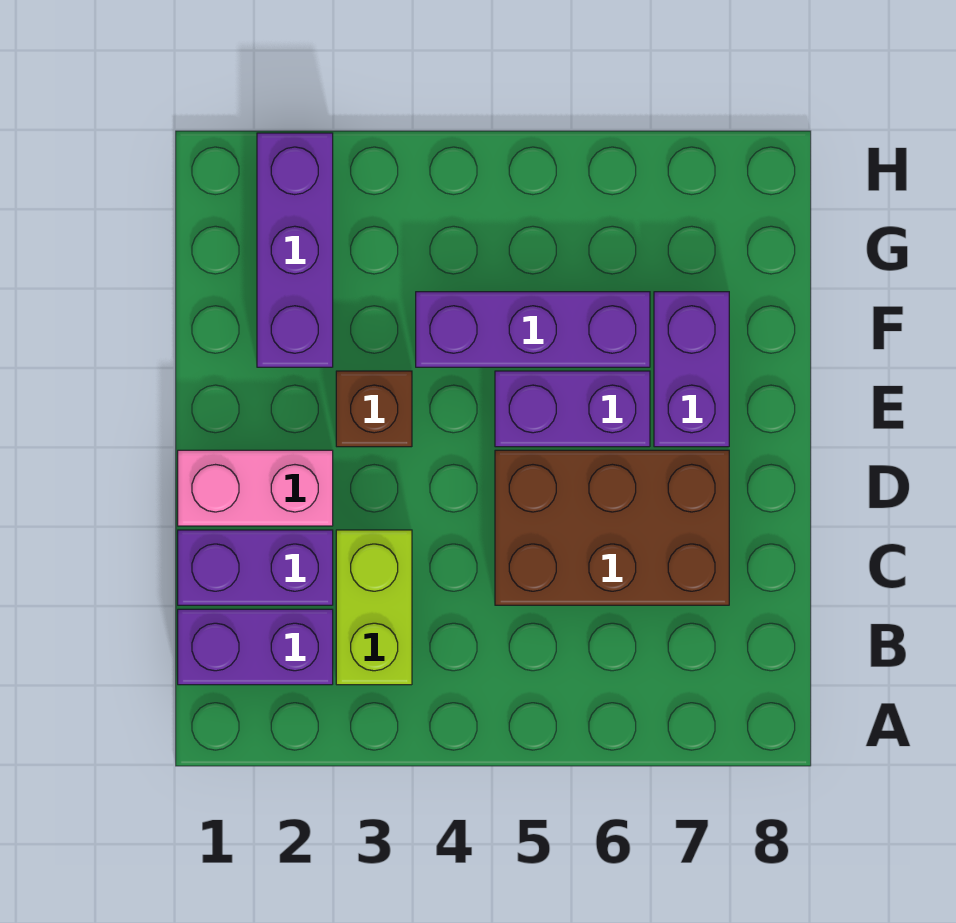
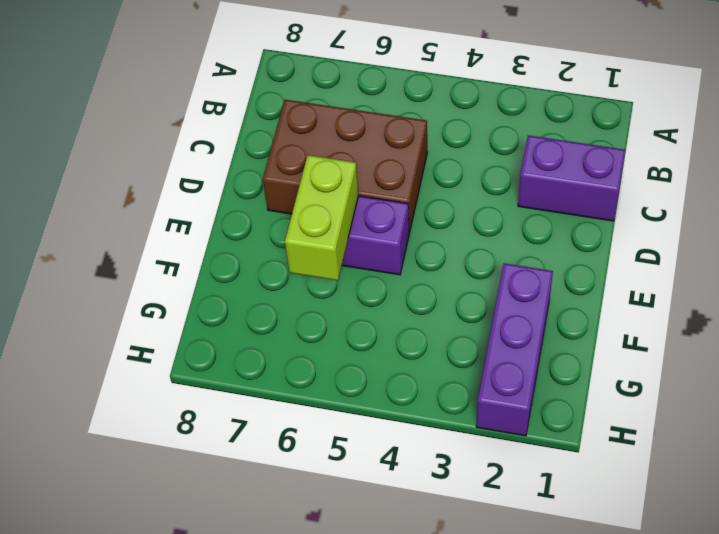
lime brick E6:F6 level 2 -> lime brick B3:C3 level 1
none -> purple brick B1:B2 level 1
none -> pink brick D1:D2 level 1

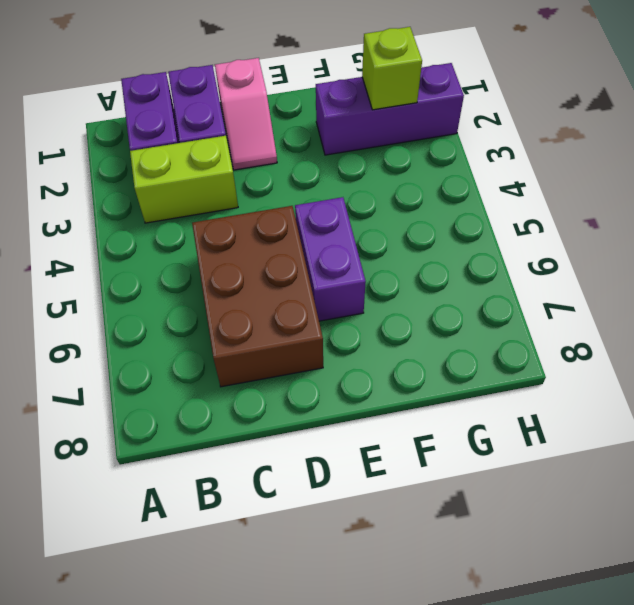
pink slope D1:D2 level 1 top 1 -> pink brick D1:D2 level 1
lime brick G2 level 2 -> none
none -> brown brick E3 level 1
none -> purple brick E7:F7 level 1

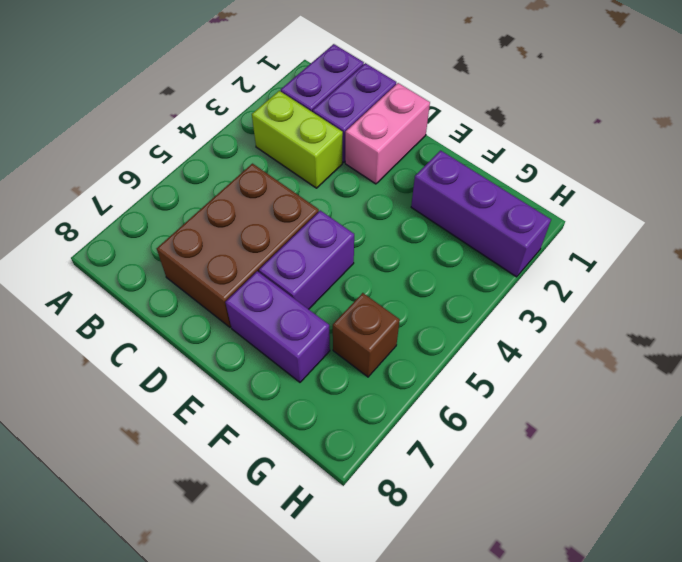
brown brick G6 level 1 -> brown brick E3 level 1
none -> purple brick F4:F6 level 1

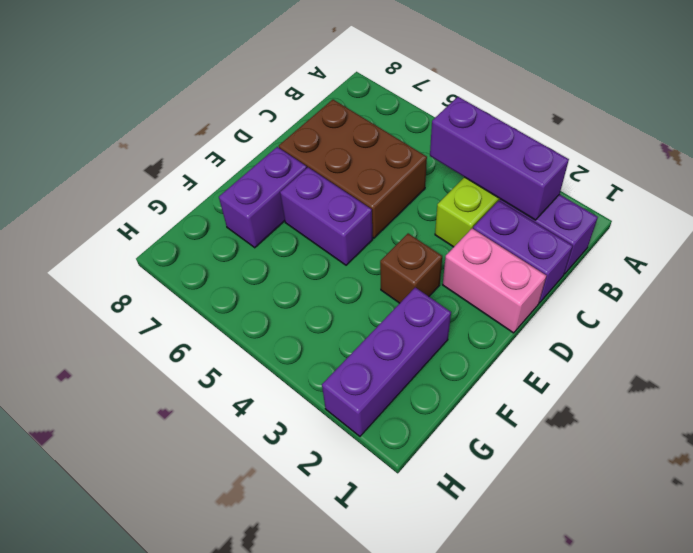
purple brick B2:B4 level 2 -> purple brick F4:F6 level 1

